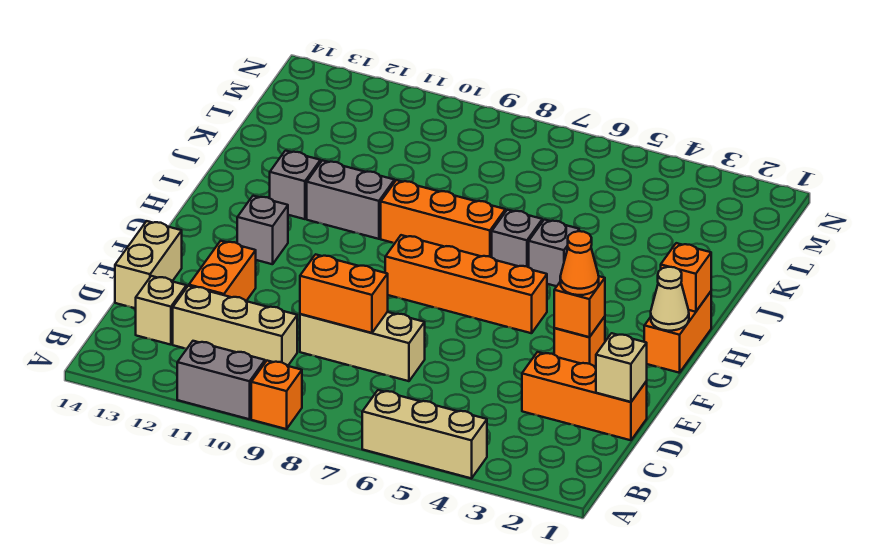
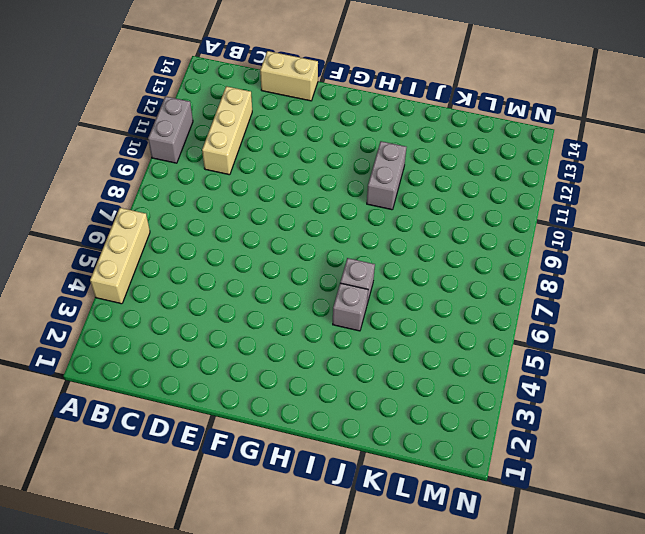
none -> orange brick A9 level 1
none -> tan brick C13 level 1
none -> orange brick D1:D3 level 1

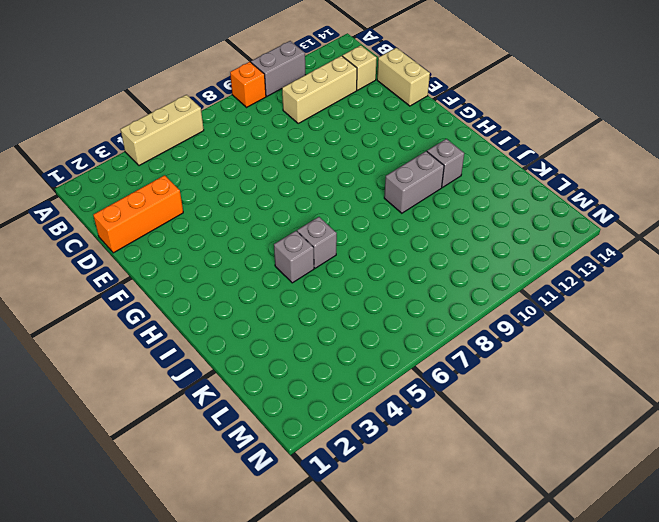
none -> tan brick D7:D9 level 1
none -> orange brick D12:E12 level 1
none -> orange brick F3 level 1

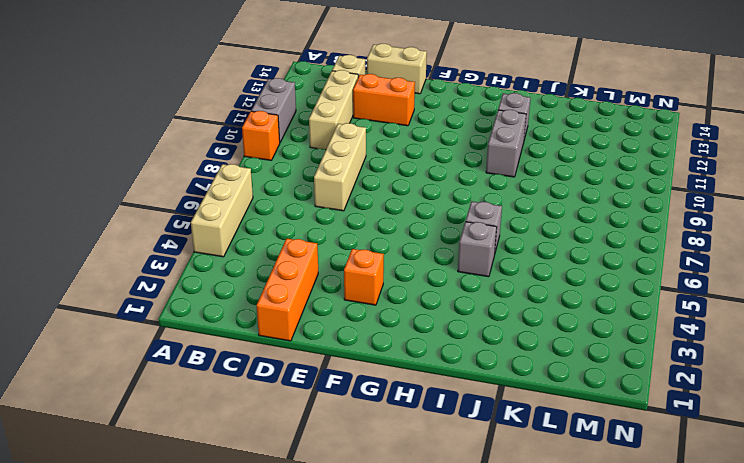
none -> orange brick G1:H1 level 1
none -> orange brick G5:G8 level 1
none -> grey brick G12 level 1

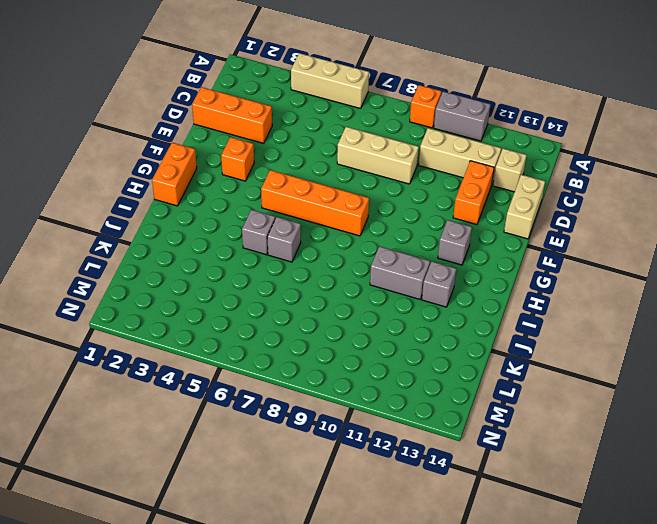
none -> orange brick I7:I9 level 1
none -> tan brick D1 level 2
none -> orange brick D8:D9 level 2

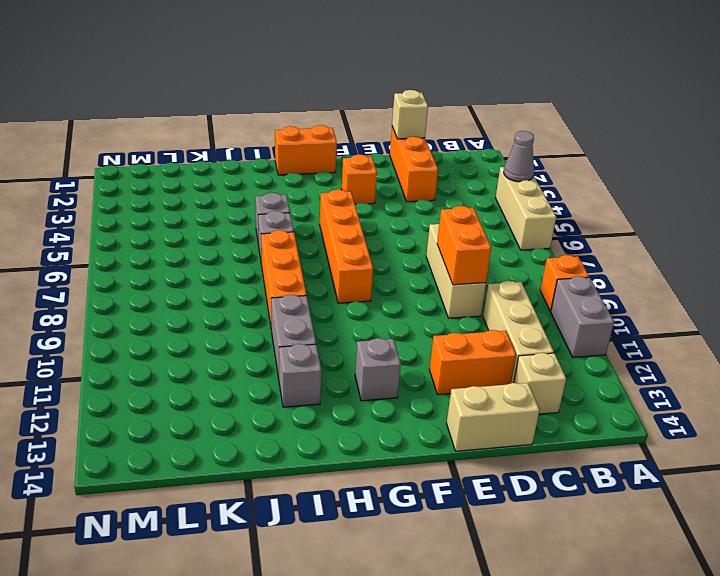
grey cone A4 level 2 -> none
none -> orange brick F3 level 2
none -> tan cone G1 level 2
none -> orange brick H1 level 2

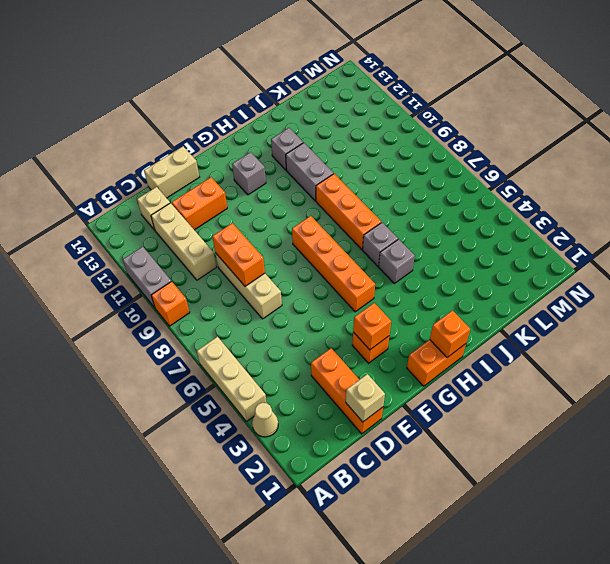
tan cone A3 level 1 -> tan cone G1 level 2
none -> orange cone F3 level 3

